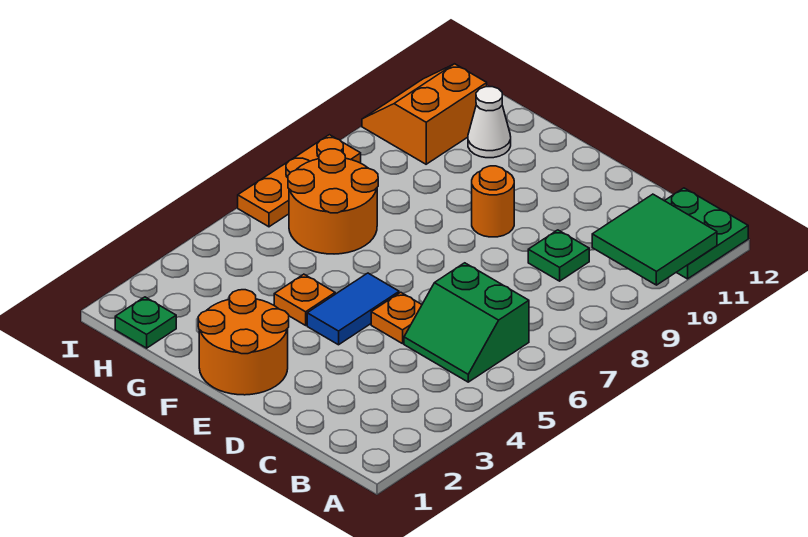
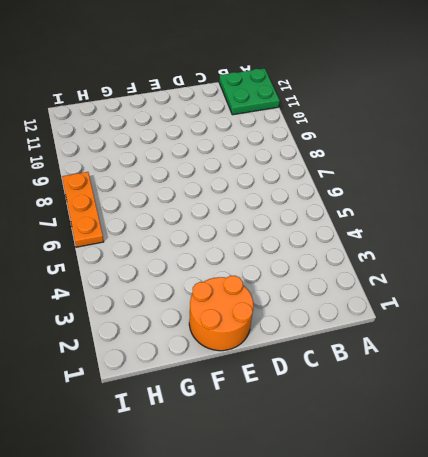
none -> green slope B5:C6 level 1 top 6
none -> green plate C9 level 1
none -> orange plate D5 level 1

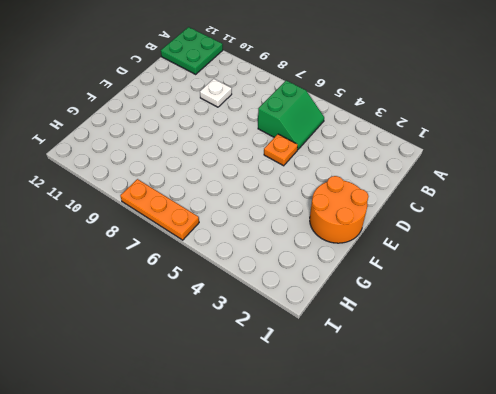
white plate C9 level 1 -> green plate C9 level 1
none -> blue tile E4:E5 level 1
none -> orange round brick E9 level 1
none -> orange plate F4 level 1

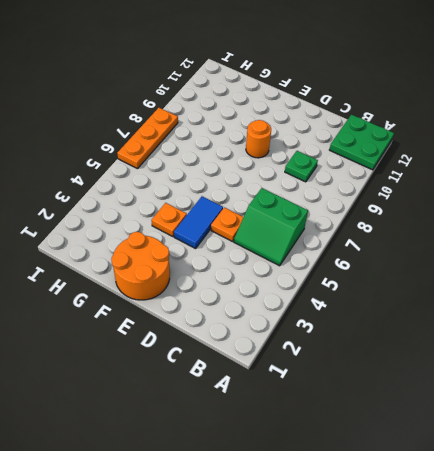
none -> orange round brick G6:H7 level 1
none -> white cone G11 level 1
none -> green plate H1 level 1

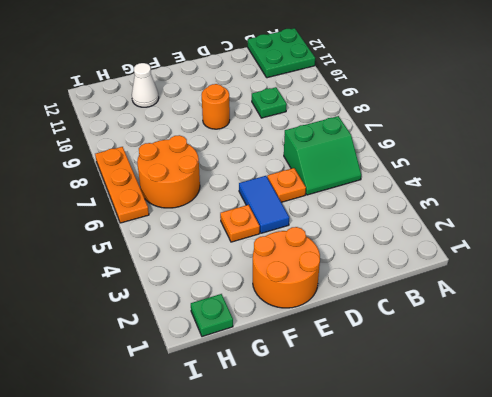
none -> orange slope H10:I11 level 1 top H
none -> green tile A10:B11 level 2

